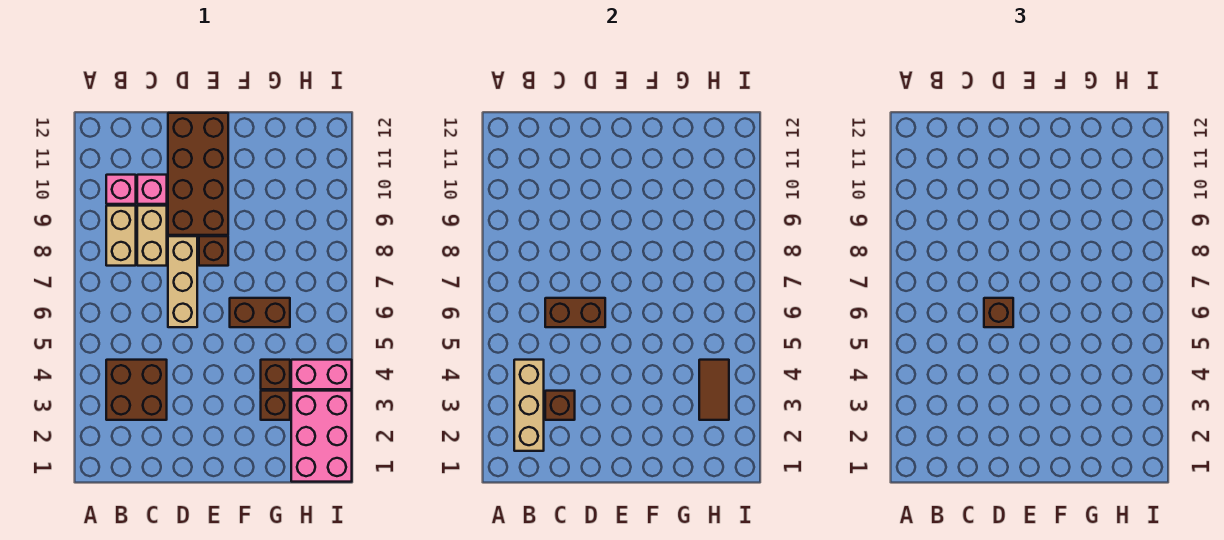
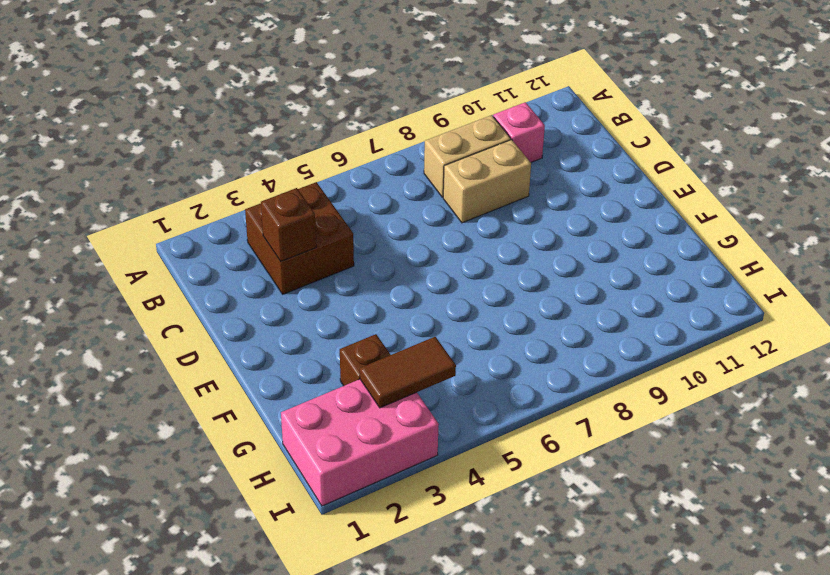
none -> pink brick C10 level 1
none -> tan brick D6:D8 level 1
none -> brown brick D9:E12 level 1

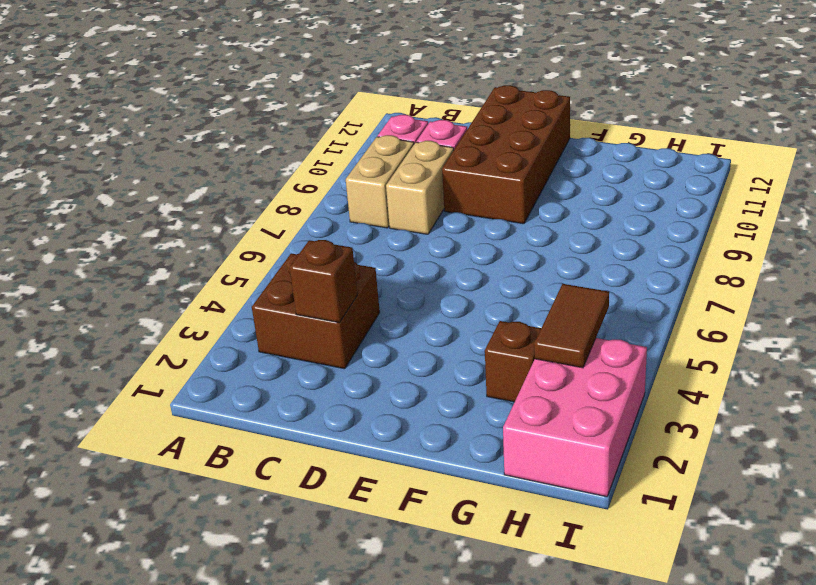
none -> tan brick D6:D8 level 1
none -> brown brick E8 level 1
none -> brown brick F6:G6 level 1

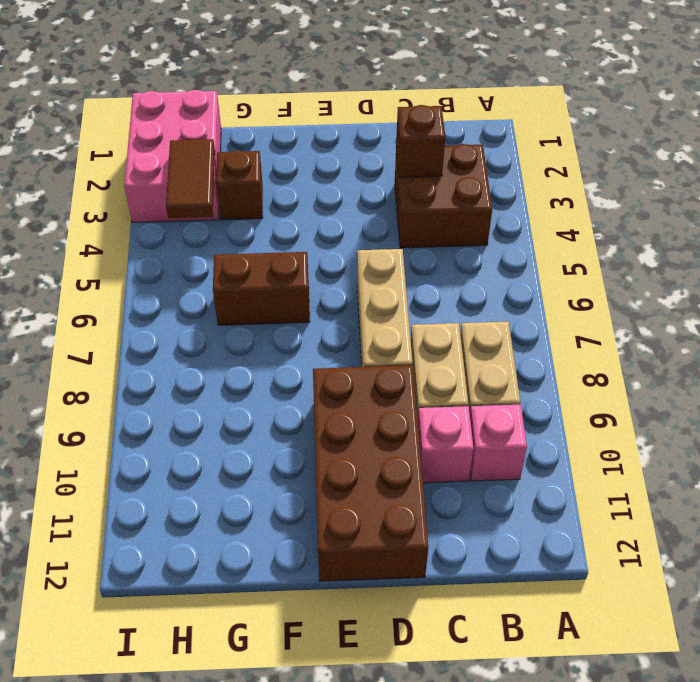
none -> brown brick E8 level 1
none -> brown brick G4 level 1
none -> pink brick H4:I4 level 1

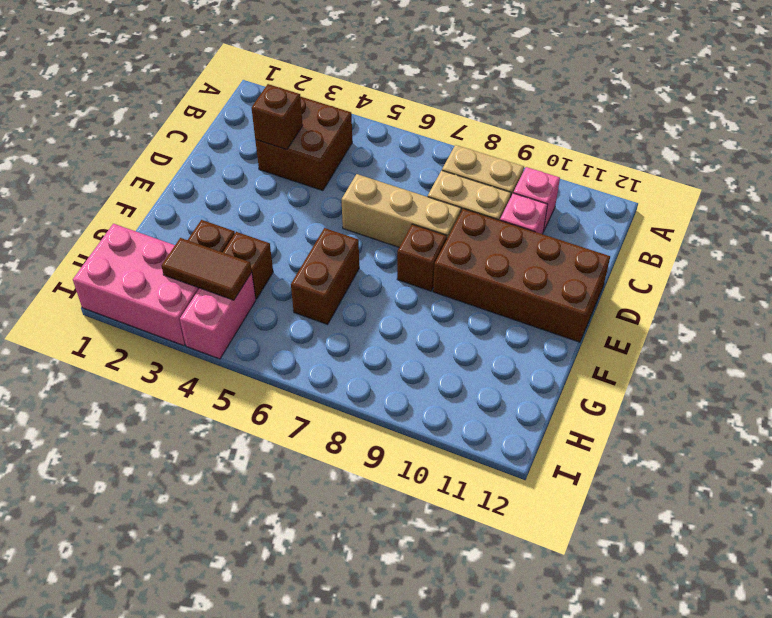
none -> tan brick B2:B4 level 2
none -> brown brick C6:D6 level 2
none -> brown brick D6 level 3

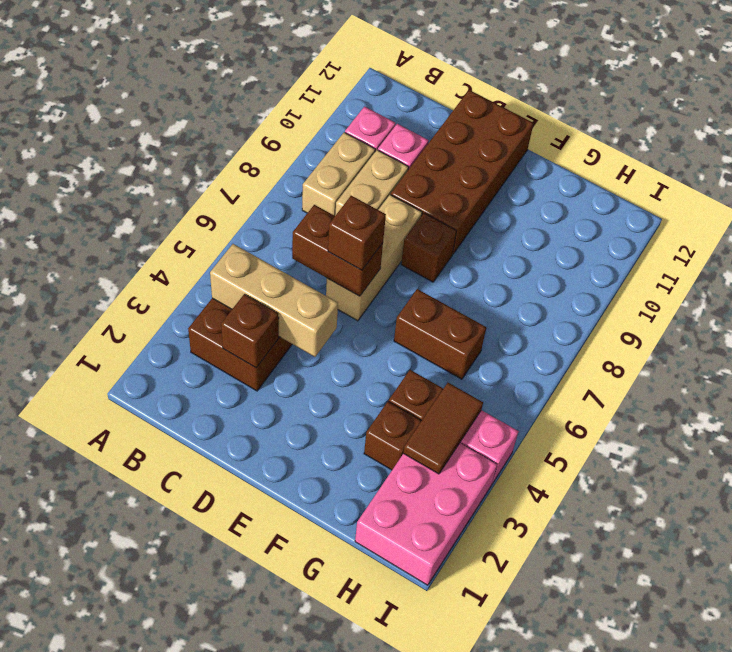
tan brick B4:D4 level 2 -> tan brick B2:B4 level 2

